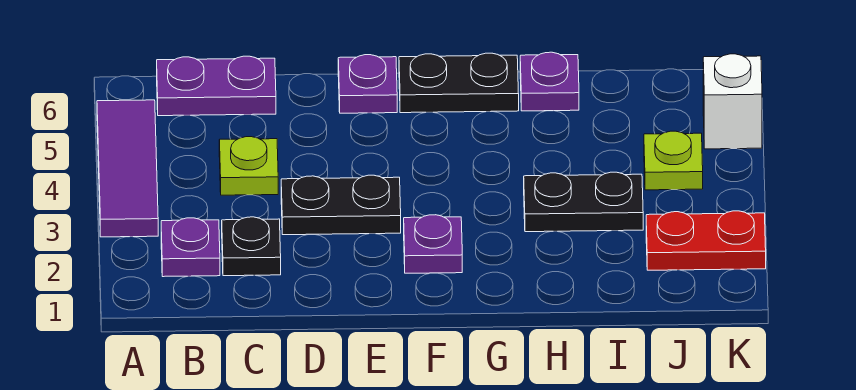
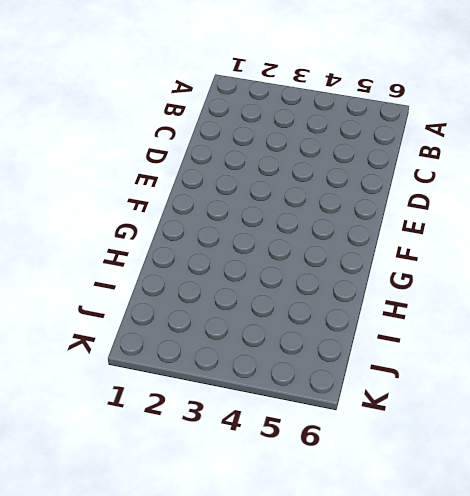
none -> purple tile A3:A5 level 1
none -> purple plate B2 level 1
none -> purple plate B6:C6 level 1

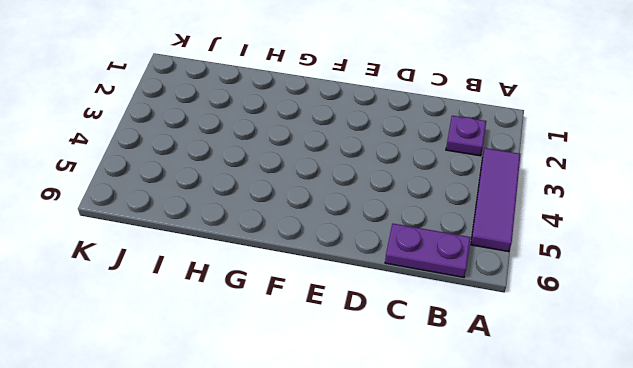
none -> black plate C2 level 1
none -> lime plate C4 level 1
none -> black plate D3:E3 level 1

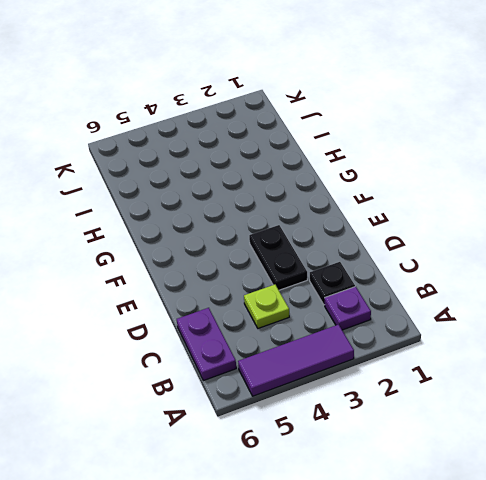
none -> purple plate E6 level 1
none -> purple plate F2 level 1
none -> black plate F6:G6 level 1

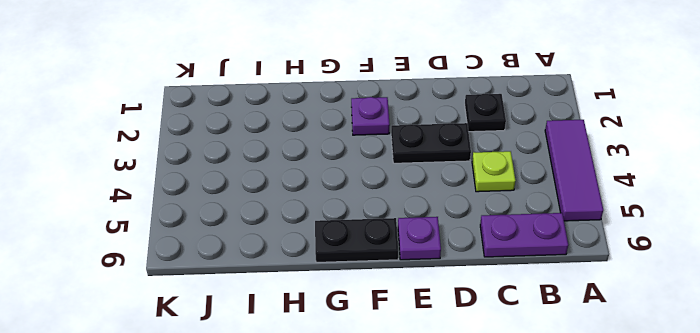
none -> purple plate B2 level 1
none -> black plate H3:I3 level 1
none -> purple plate H6 level 1

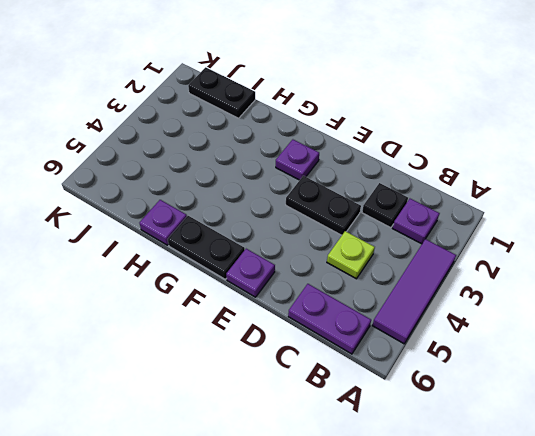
black plate I1:J1 level 1 -> black plate H3:I3 level 1
none -> red plate J2:K2 level 1
none -> lime plate J4 level 1
none -> white brick K5 level 1

